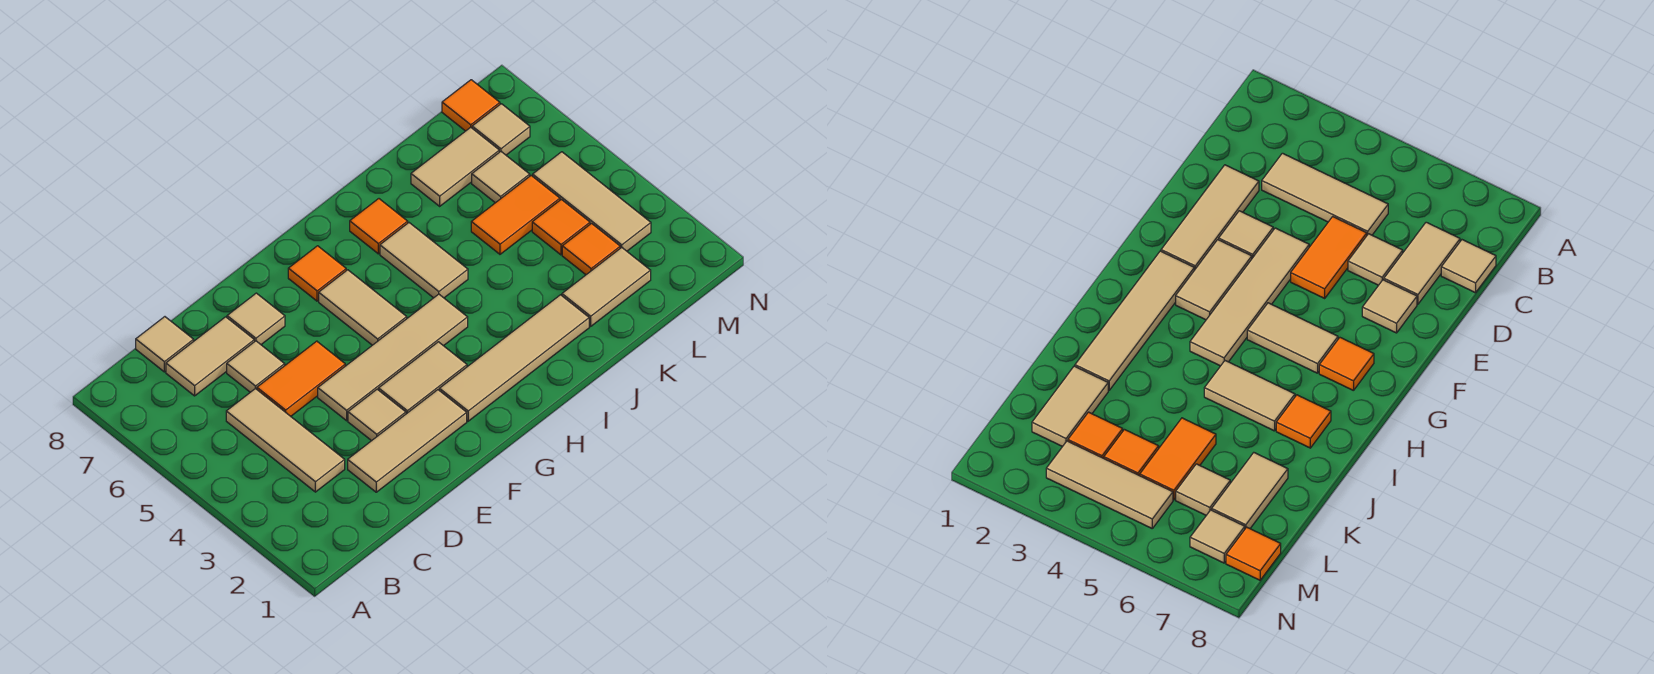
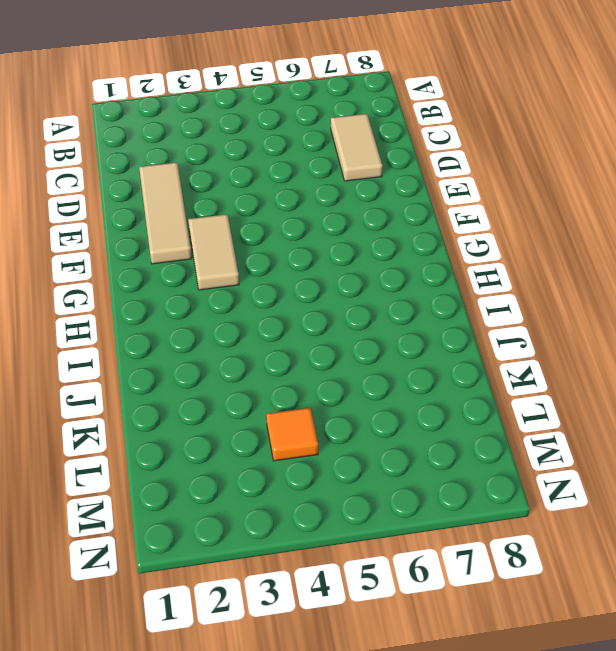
none -> tan tile C3:C5 level 1
none -> tan tile C8 level 1
none -> orange tile D5:E5 level 1

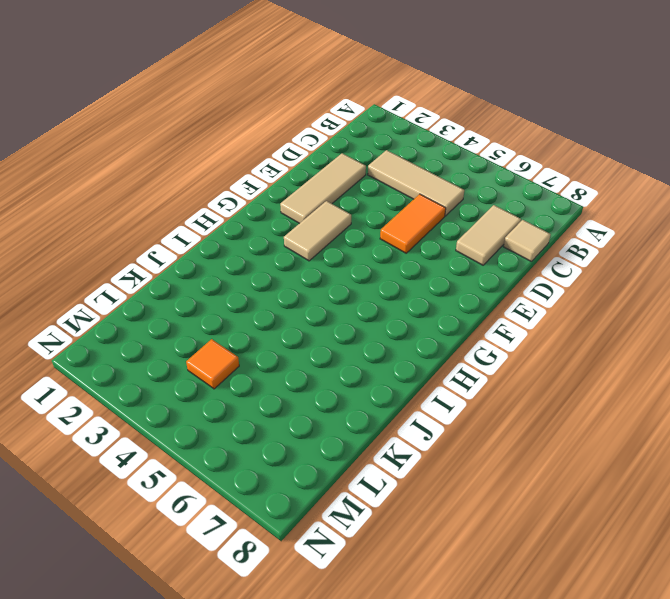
none -> tan tile D6 level 1
none -> tan tile E3 level 1
none -> tan tile E4:H4 level 1

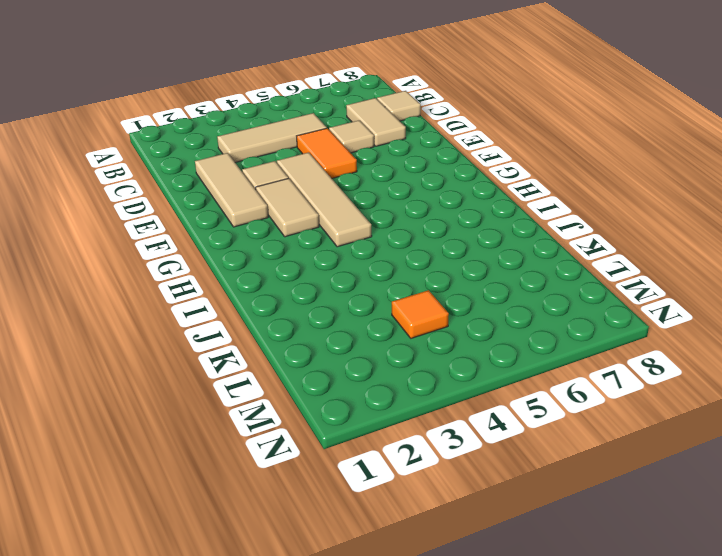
none -> tan tile E7 level 1
none -> tan tile G2:J2 level 1
none -> tan tile G5:G6 level 1

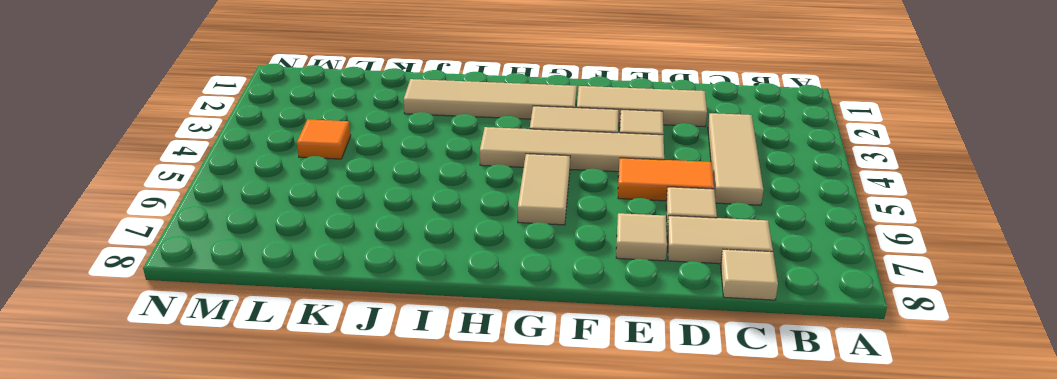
none -> orange tile G7 level 1
none -> tan tile I5:I6 level 1
none -> orange tile I7 level 1

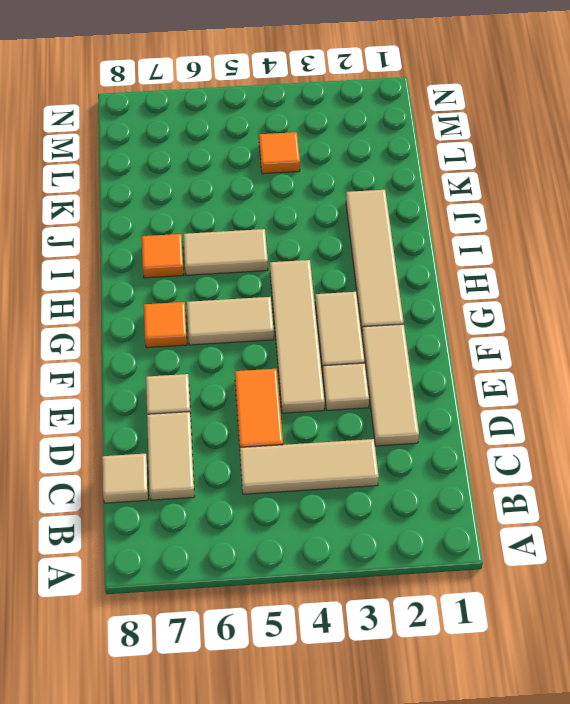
none -> tan tile D6 level 1
none -> tan tile K2:L2 level 1
none -> orange tile K5:L5 level 1

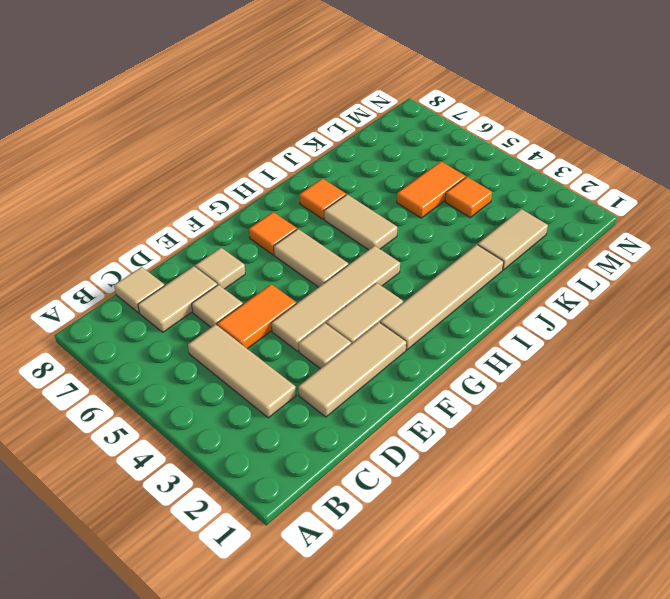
none -> tan tile K7:L7 level 1
none -> orange tile L3 level 1
none -> tan tile L6 level 1

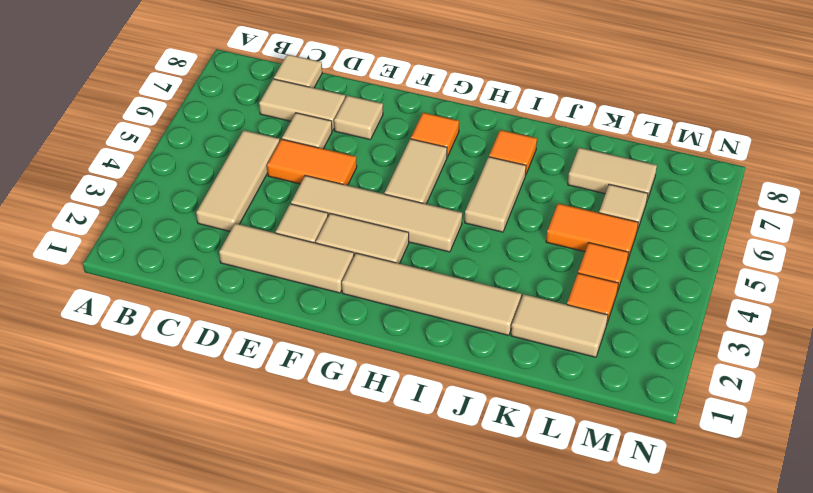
none -> tan tile M3:M5 level 1
none -> tan tile M7 level 1
none -> orange tile M8 level 1

